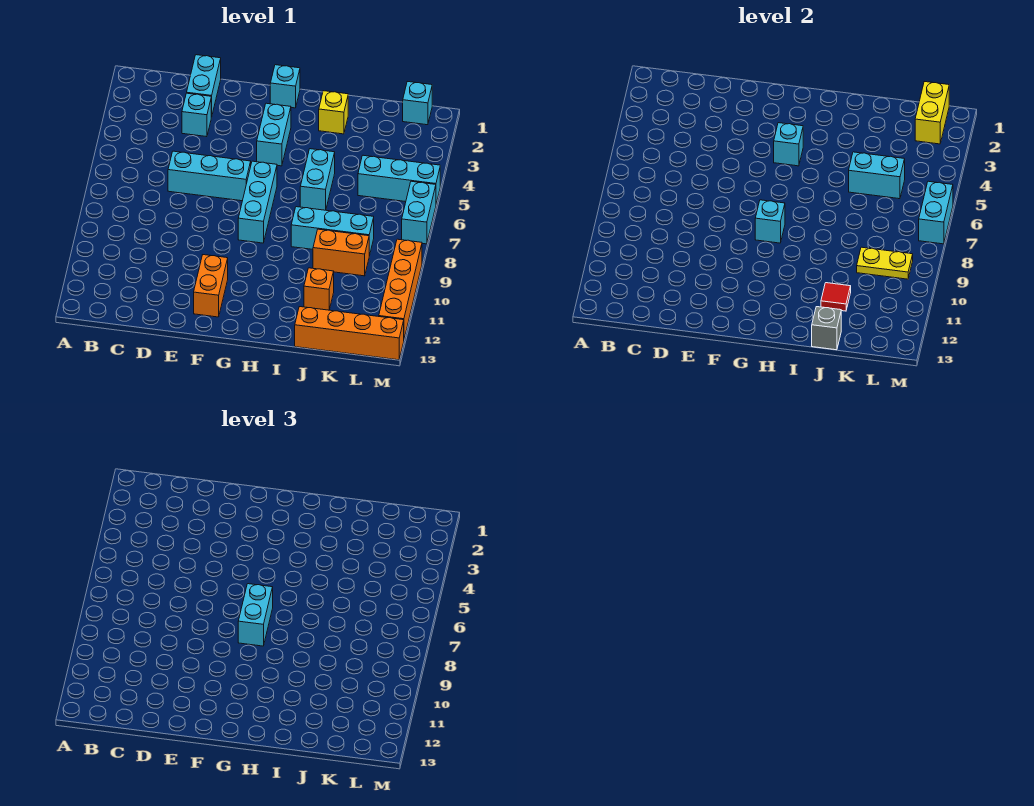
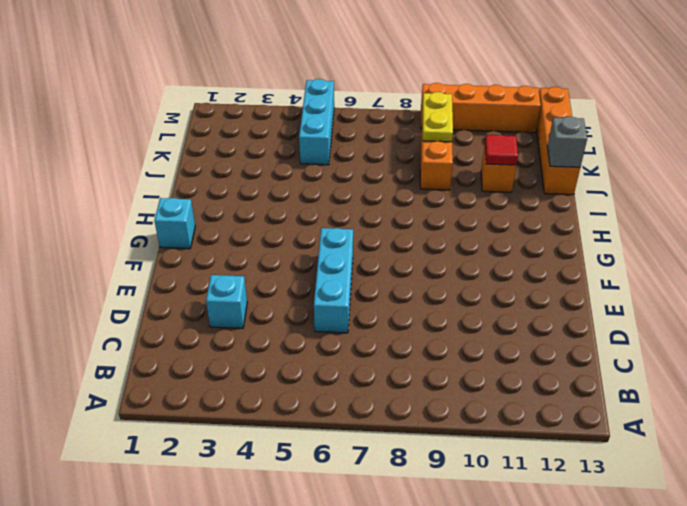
none -> cyan brick D1:D2 level 1
none -> orange brick F11:F12 level 1
none -> cyan brick G3:G4 level 1

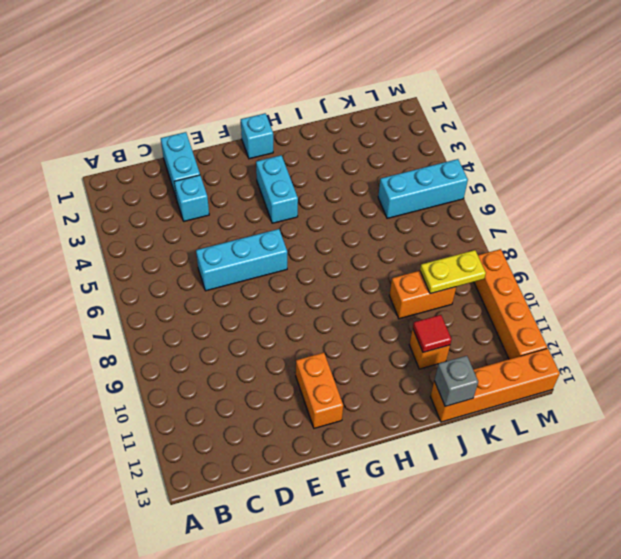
none -> cyan brick G6:G8 level 1
none -> yellow brick I2 level 1
none -> cyan brick I5:I6 level 1

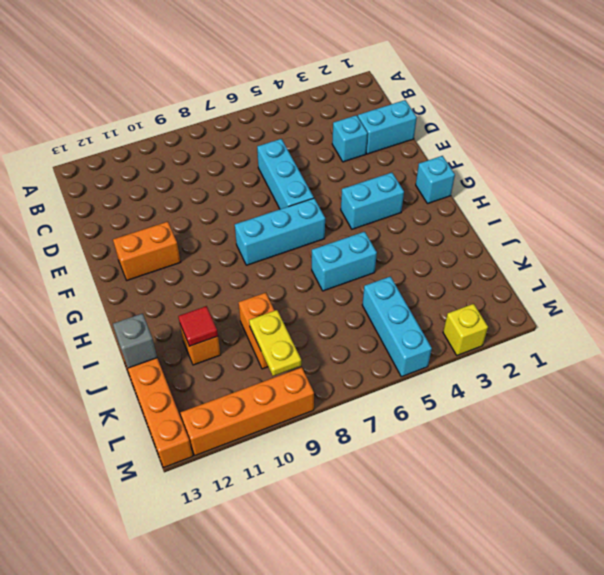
yellow brick M3 level 1 -> yellow brick I2 level 1
none -> cyan brick I8:K8 level 1
none -> cyan brick L1 level 1
none -> cyan brick M6:M7 level 1

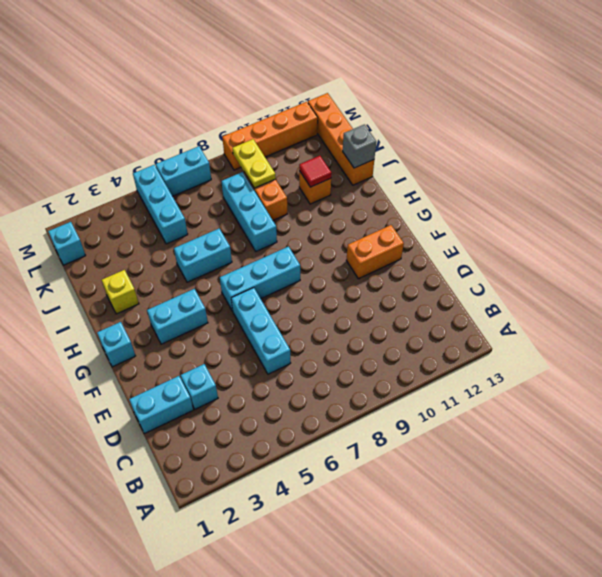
none -> cyan brick G4 level 2
none -> cyan brick G8 level 2
none -> cyan brick J5:K5 level 2

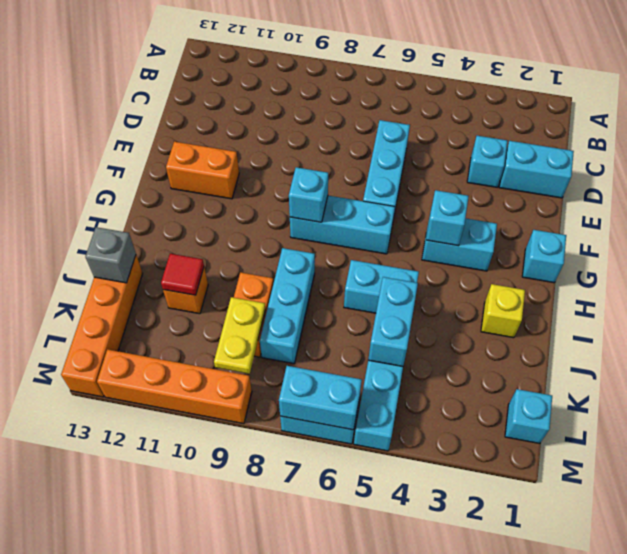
none -> yellow brick L1:L2 level 2
none -> cyan brick G7:G8 level 3

